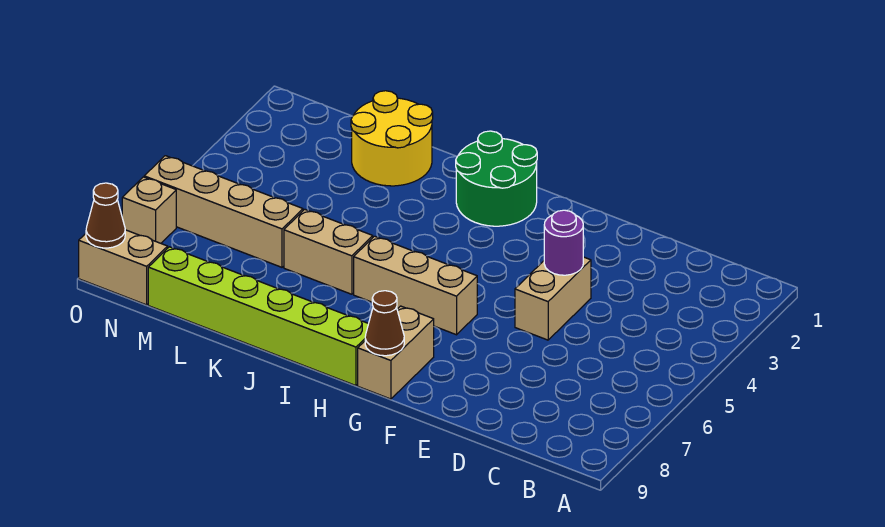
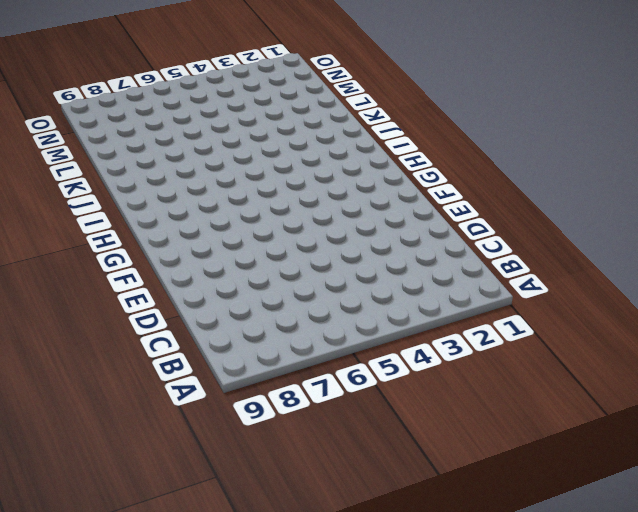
none -> tan brick E4:E5 level 1
none -> tan brick G6:I6 level 1
none -> tan brick G8:G9 level 1

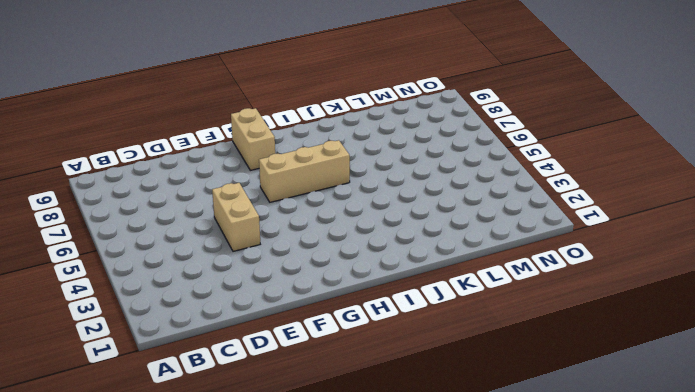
none -> green round brick H1:I2 level 1
none -> lime brick H9:M9 level 1
none -> tan brick J6:K6 level 1

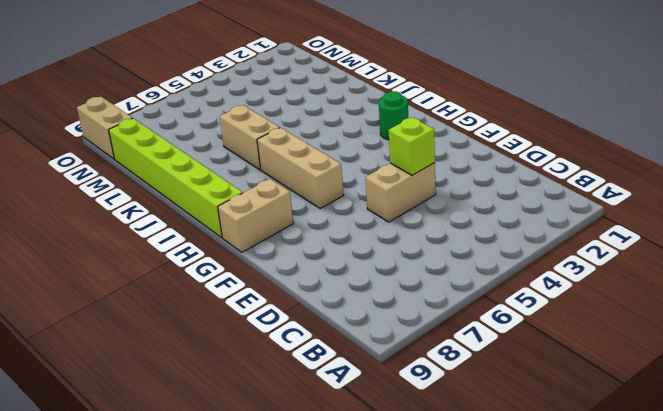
lime brick E4 level 2 -> purple round brick E4 level 2
green round brick H2 level 1 -> green round brick H1:I2 level 1
none -> yellow round brick K1:L2 level 1
none -> tan brick L6:O6 level 1
none -> tan brick O7 level 1

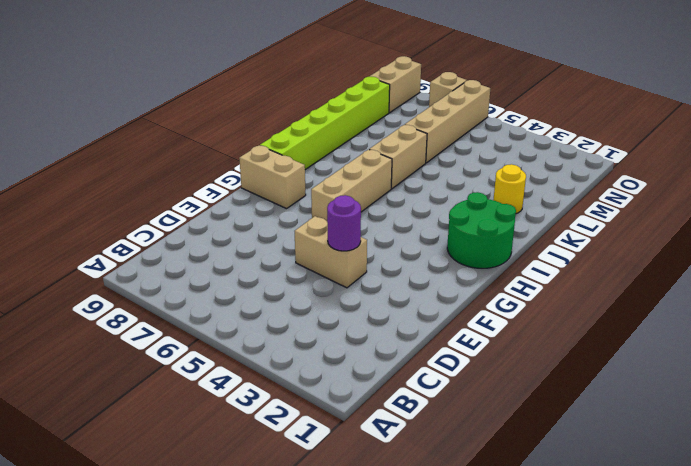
yellow round brick K2 level 1 -> yellow round brick K1:L2 level 1
none -> brown cone G9 level 2
none -> brown cone O9 level 2

